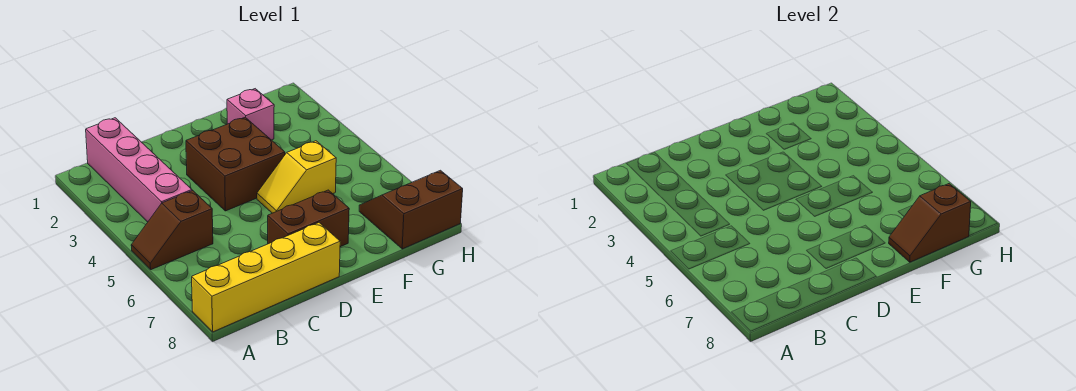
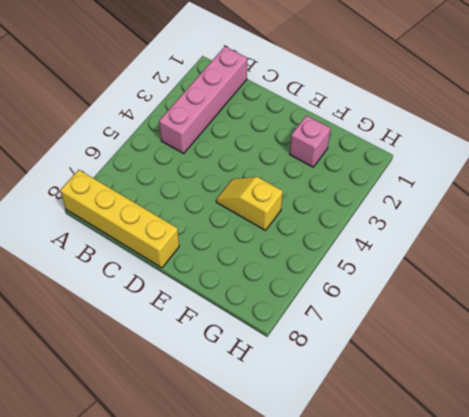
none -> brown slope A5:B5 level 1 top B
none -> brown brick D3:E4 level 1

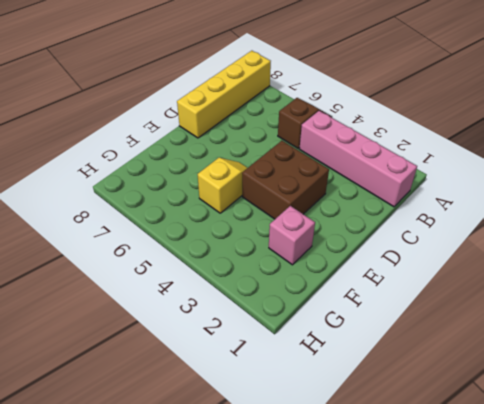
none -> brown brick D7:E7 level 1
none -> brown slope G7:H8 level 1 top 8

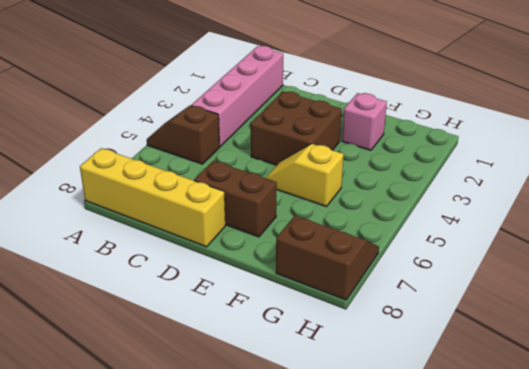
none -> brown slope F8:G8 level 2 top G

